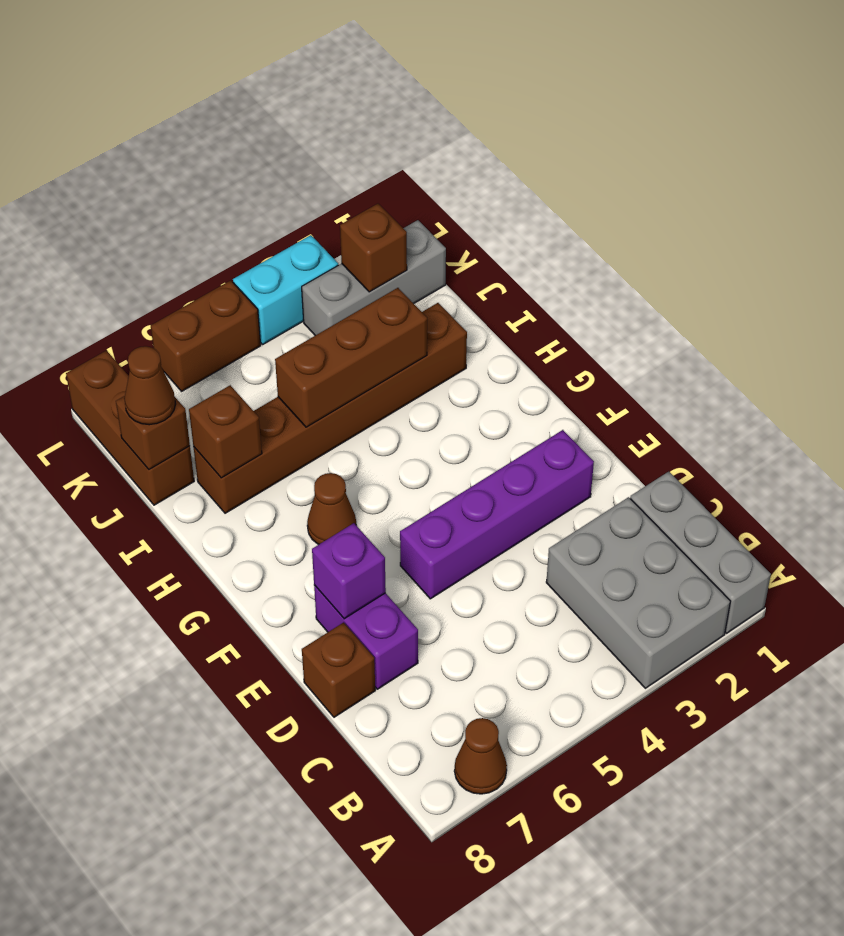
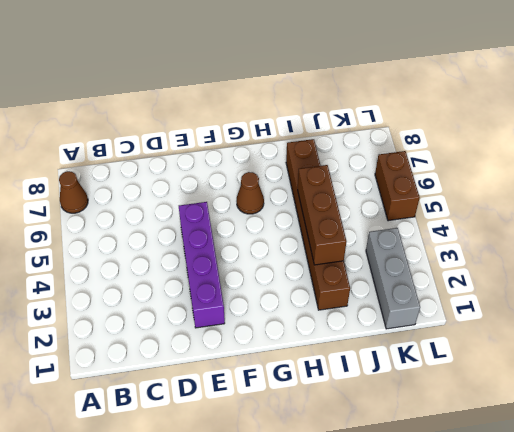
none -> grey brick A1:C1 level 1
none -> grey brick A2:C3 level 1
none -> purple brick D7:E7 level 1

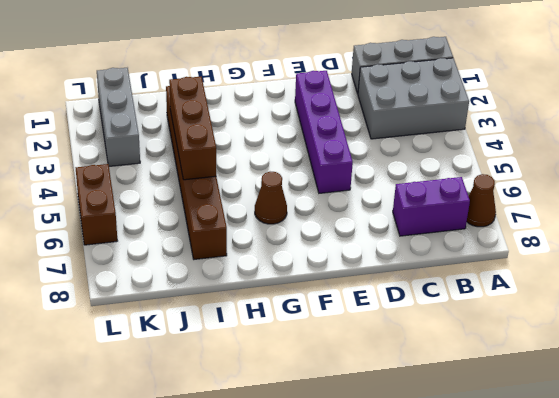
purple brick B7:C7 level 1 -> purple brick D7:E7 level 1
none -> brown brick D8 level 1
none -> brown brick J8:L8 level 1
none -> cyan brick L3:L4 level 1

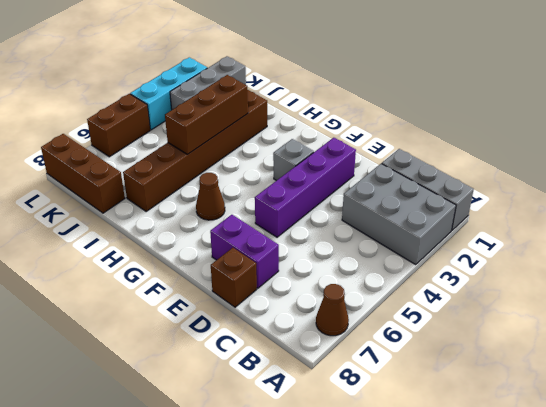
grey brick F3 level 1 -> none
cyan brick L2:L4 level 1 -> cyan brick L3:L4 level 1
none -> purple brick E7 level 2
none -> brown brick I7 level 2
none -> brown brick J8 level 2

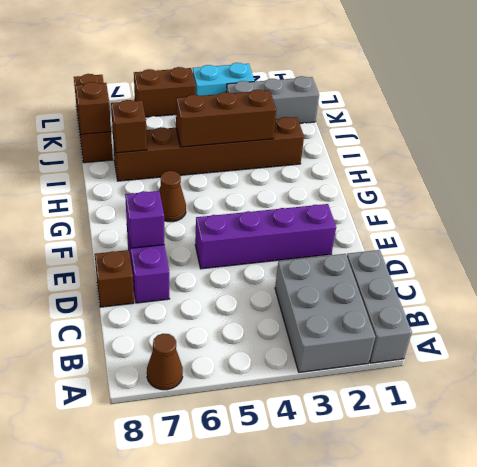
none -> brown brick K2 level 2
none -> brown cone J8 level 3

